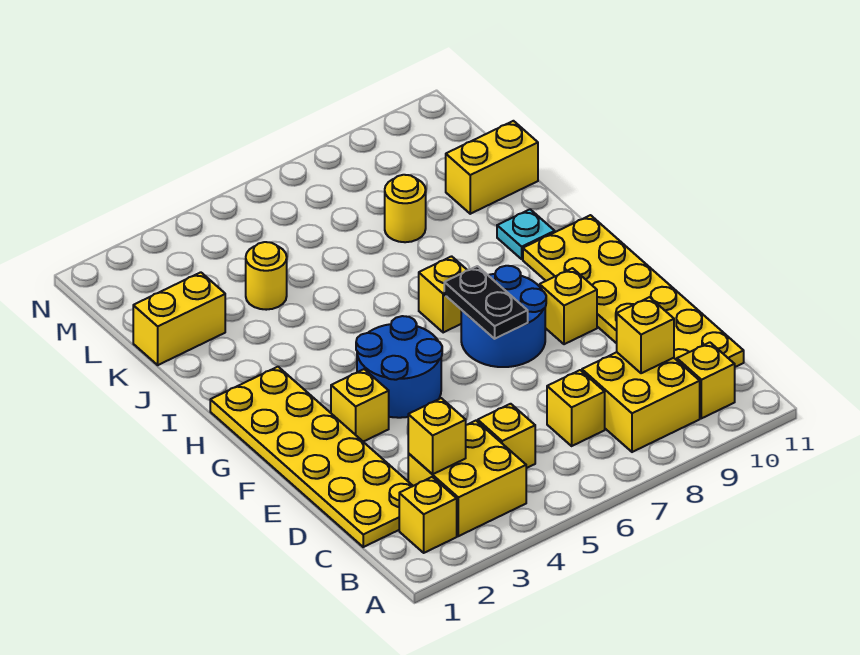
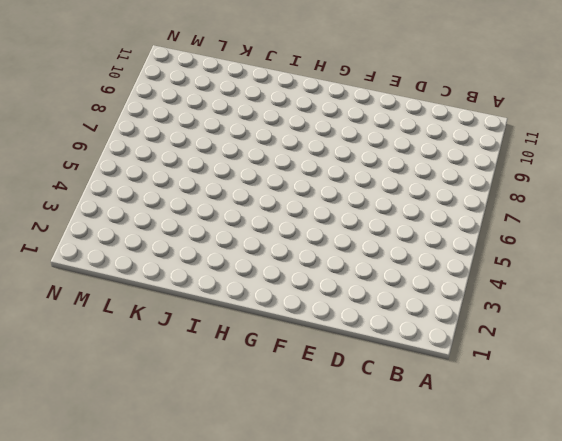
none -> yellow brick B2 level 1
none -> yellow brick B3:C4 level 1
none -> yellow brick B8:C9 level 1

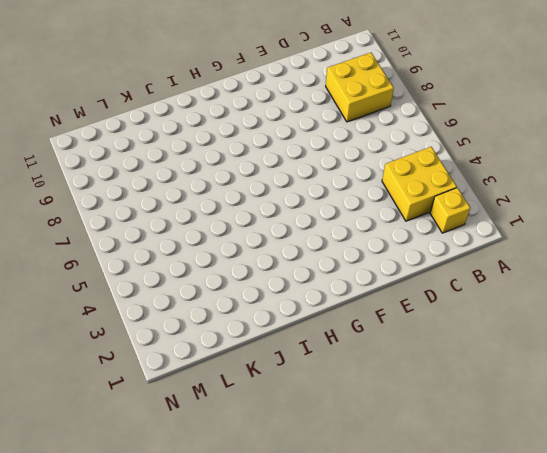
none -> yellow brick B10 level 1
none -> yellow plate C1:H2 level 1
none -> yellow brick C5 level 1

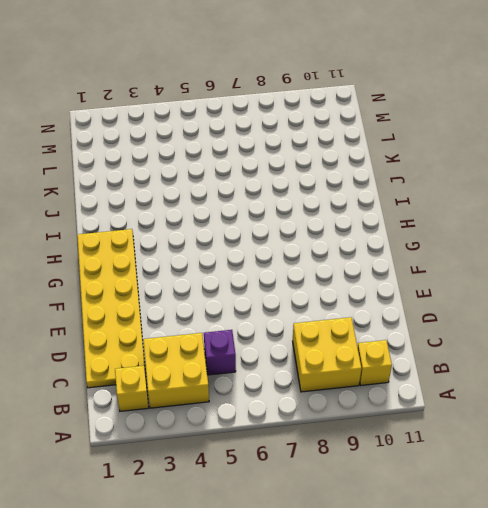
purple brick C5 level 1 -> yellow brick C5 level 1
none -> yellow brick C7 level 1
none -> yellow plate C10:H11 level 1
none -> yellow brick F3 level 1

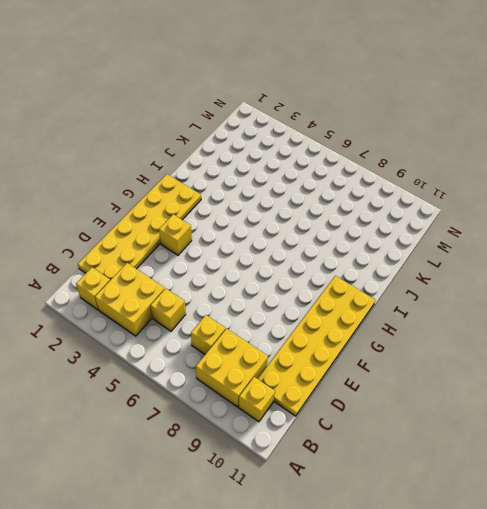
none -> blue round brick F4:G5 level 1
none -> blue round brick F7:G8 level 1
none -> yellow brick F9 level 1

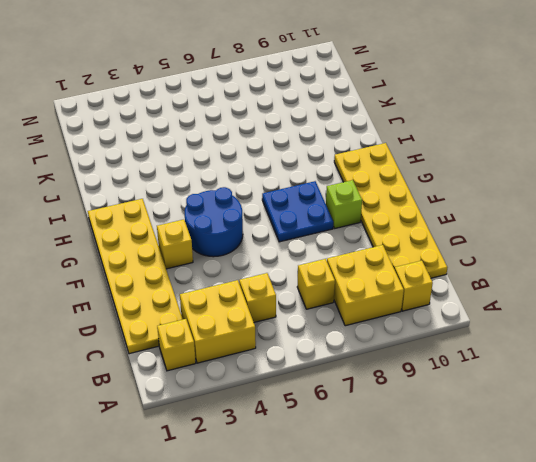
blue plate F7:G8 level 1 -> blue round brick F7:G8 level 1
lime brick F9 level 1 -> yellow brick F9 level 1
none -> yellow brick H7 level 1
none -> cyan plate I10 level 1
none -> yellow brick K1:K2 level 1

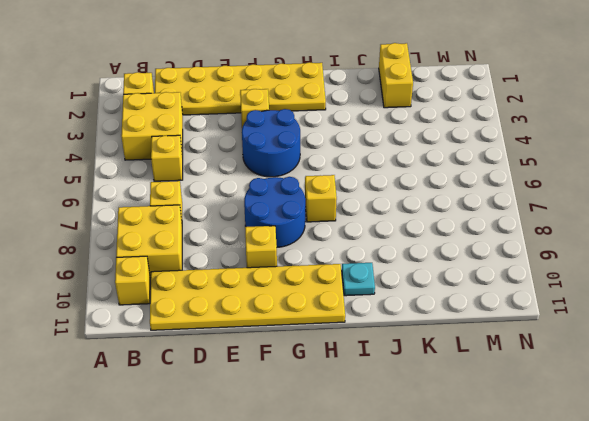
none -> yellow round brick K4 level 1
none -> yellow round brick K8 level 1
none -> yellow brick K10:K11 level 1

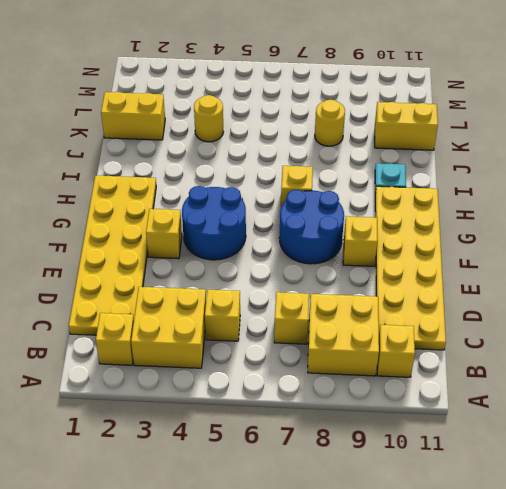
none -> yellow brick C3 level 2
none -> yellow brick C9 level 2
none -> black plate F7:G7 level 2

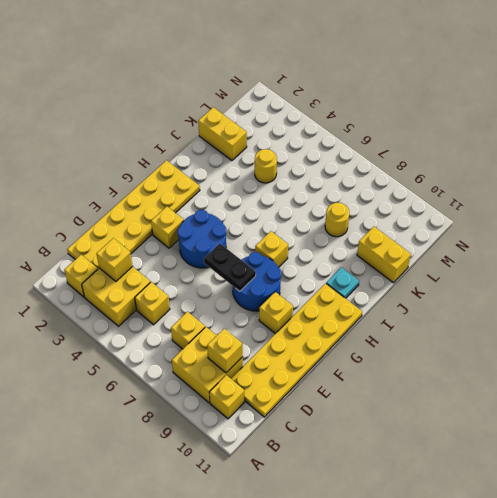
black plate F6:F7 level 2 -> black plate F7:G7 level 2

